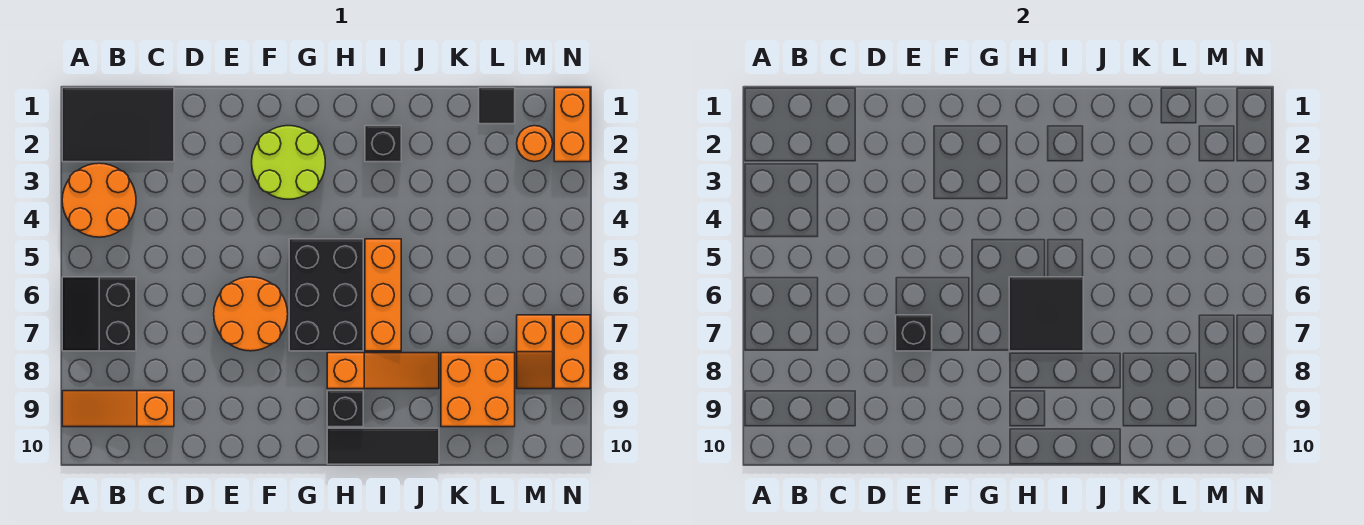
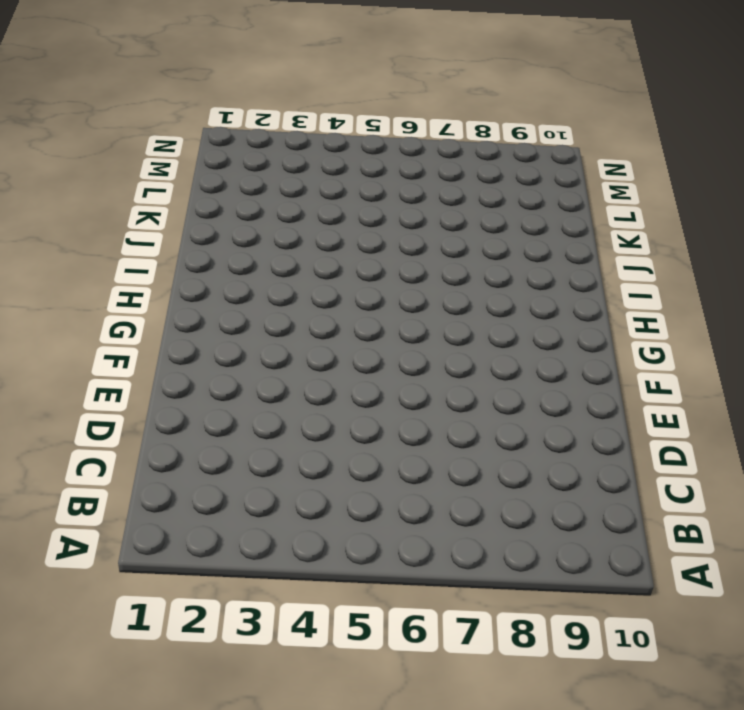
none -> black tile A1:C2 level 1
none -> orange round brick A3:B4 level 1
none -> black slope A6:B7 level 1 top B

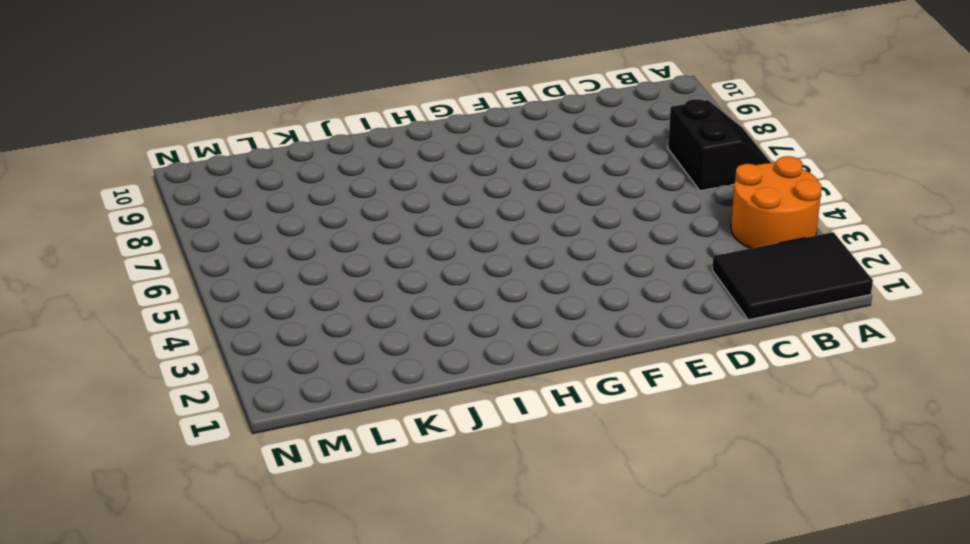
none -> orange slope A9:C9 level 1 top C
none -> orange round brick E6:F7 level 1
none -> lime round brick F2:G3 level 1

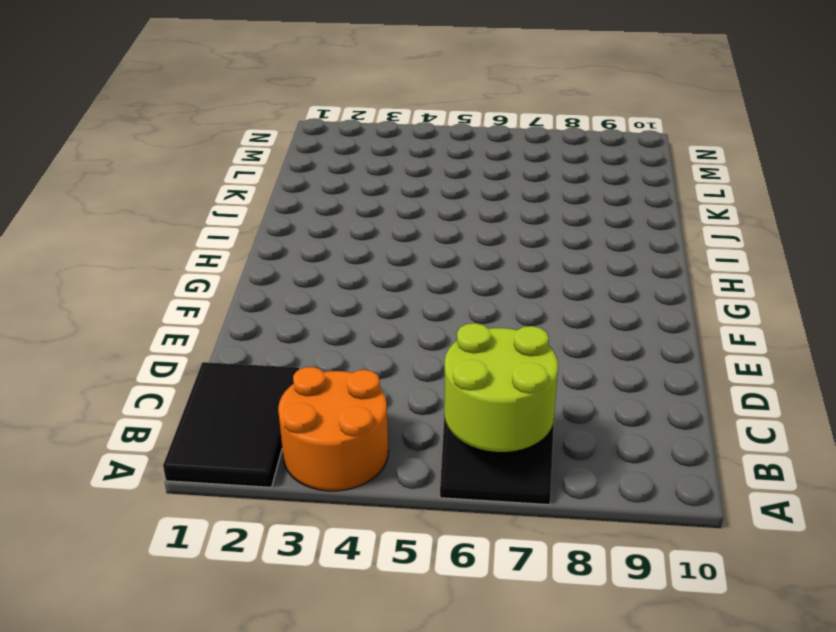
lime round brick A6:B7 level 2 -> lime round brick F2:G3 level 1
none -> orange slope A9:C9 level 1 top C
none -> orange round brick E6:F7 level 1
none -> black brick G5:H7 level 1

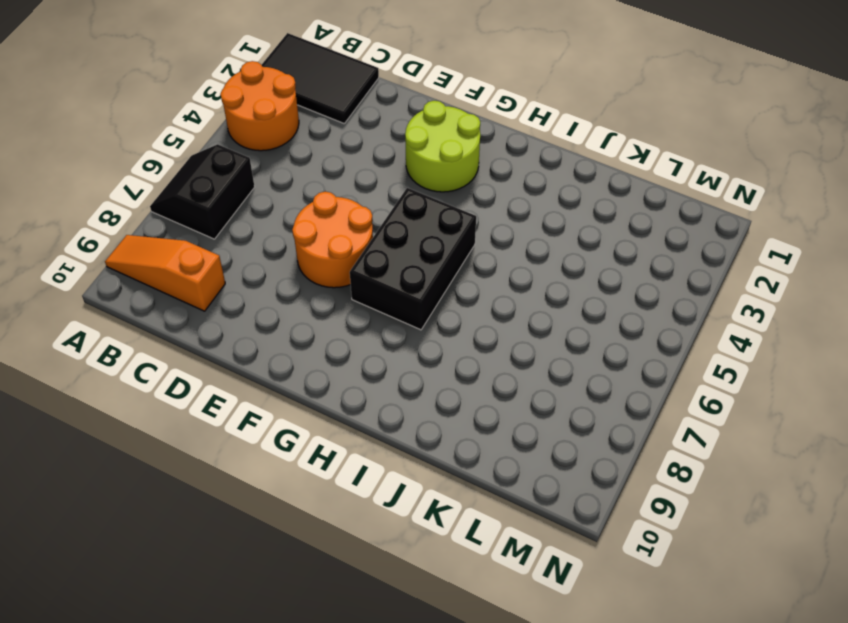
none -> orange slope H8:J8 level 1 top H
none -> black brick H9 level 1
none -> black tile H10:J10 level 1

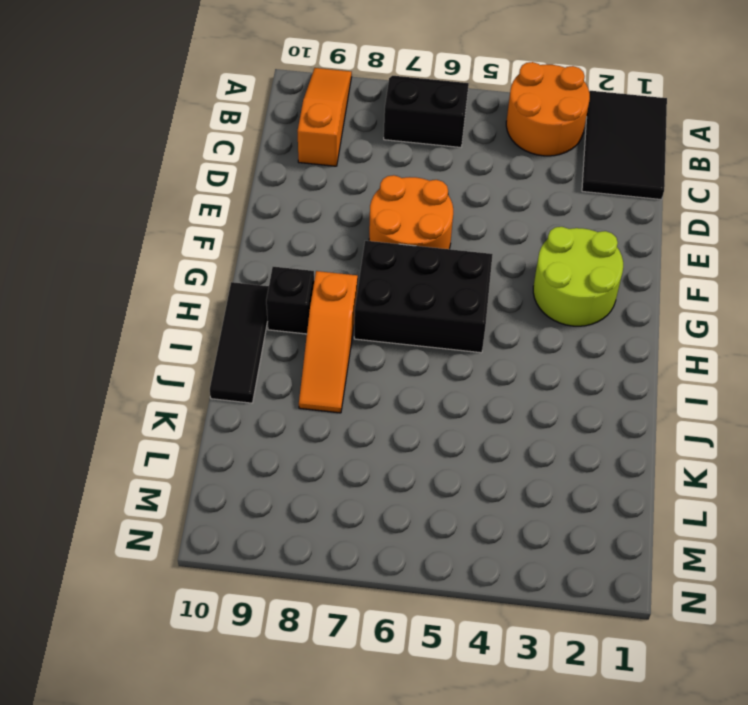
none -> black brick I2 level 1
none -> orange brick I5:I7 level 1
none -> orange brick K8:L9 level 1

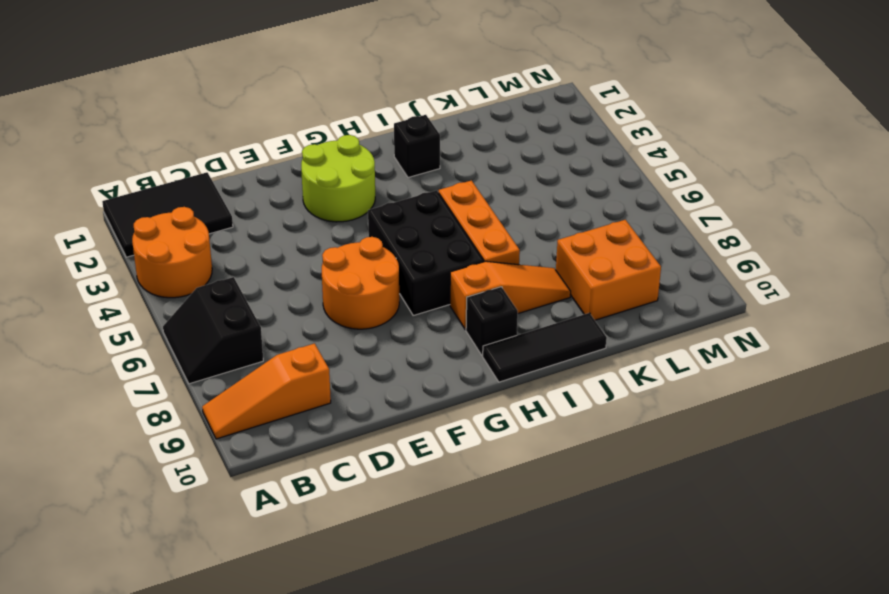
none -> black tile L1 level 1
none -> orange round brick M2 level 1
none -> orange slope M7:M8 level 1 top 7

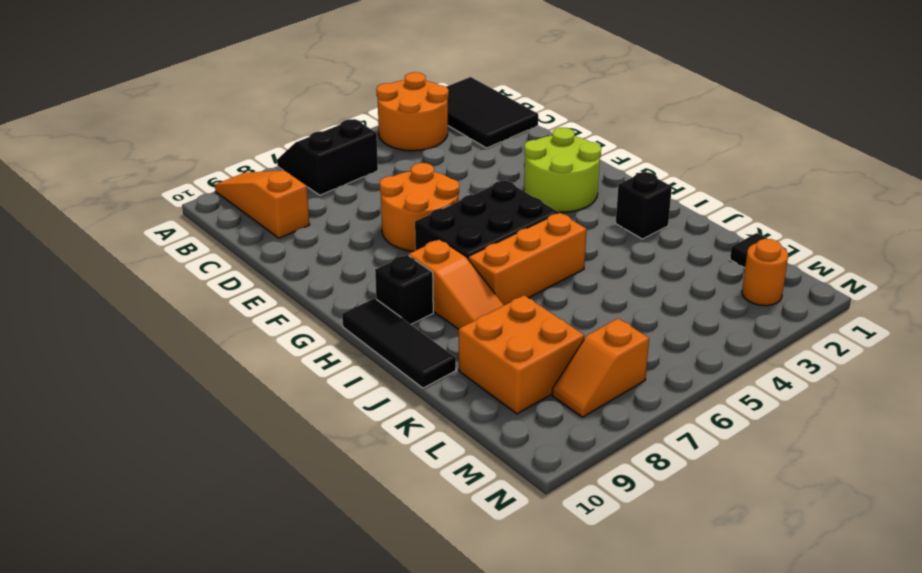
none -> orange brick N1:N2 level 1
none -> orange brick N7:N8 level 1
none -> black brick E7 level 2

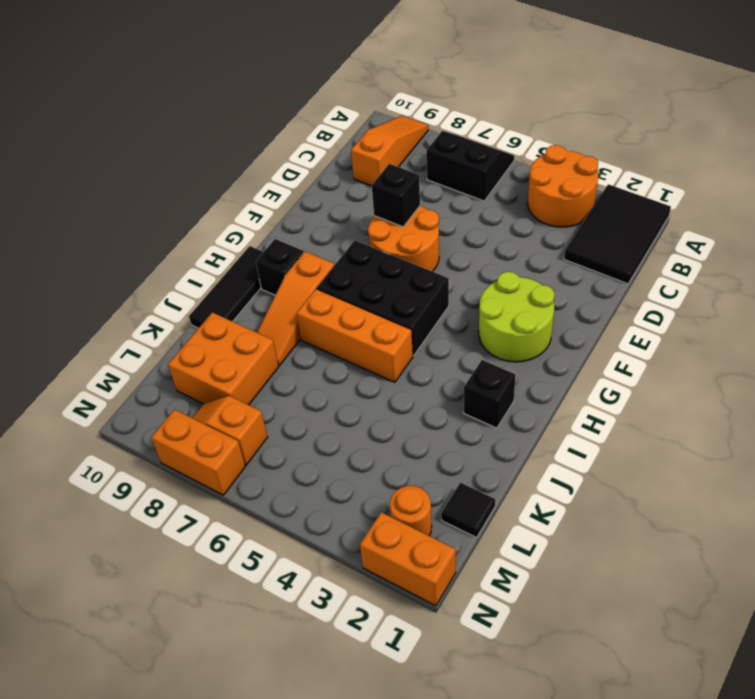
none -> black tile H6:I7 level 2

